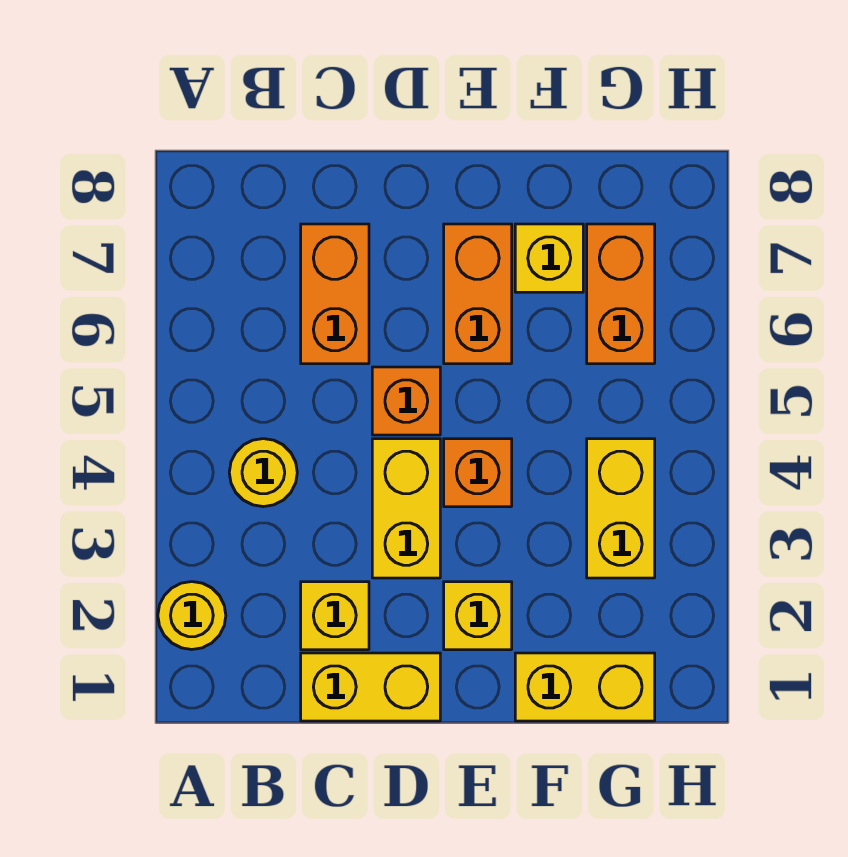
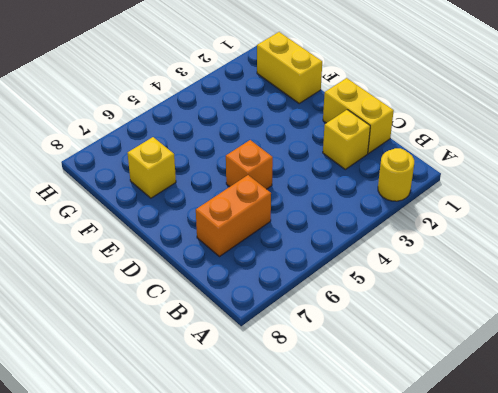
none -> yellow round brick B4 level 1
none -> yellow brick D3:D4 level 1
none -> yellow brick E2 level 1

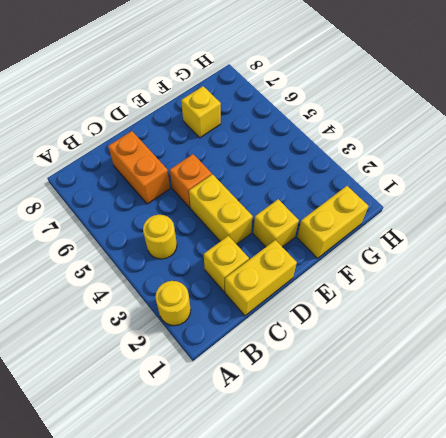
none -> orange brick E4 level 1
none -> orange brick E6:E7 level 1
none -> yellow brick G3:G4 level 1

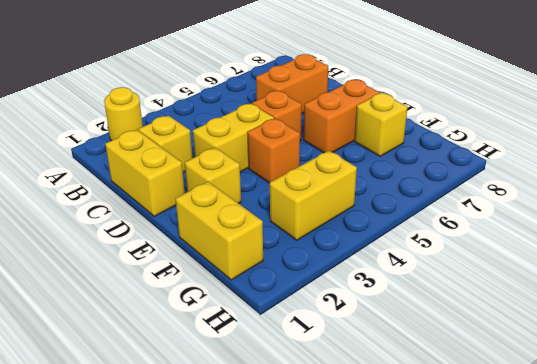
none -> yellow round brick B4 level 1
none -> orange brick G6:G7 level 1

